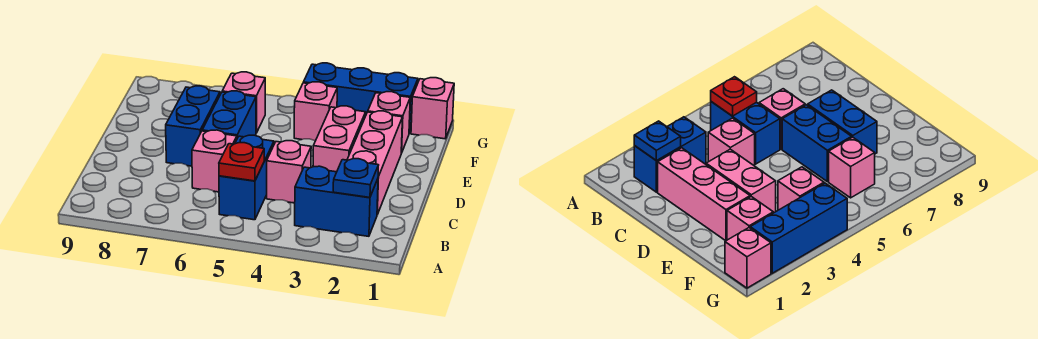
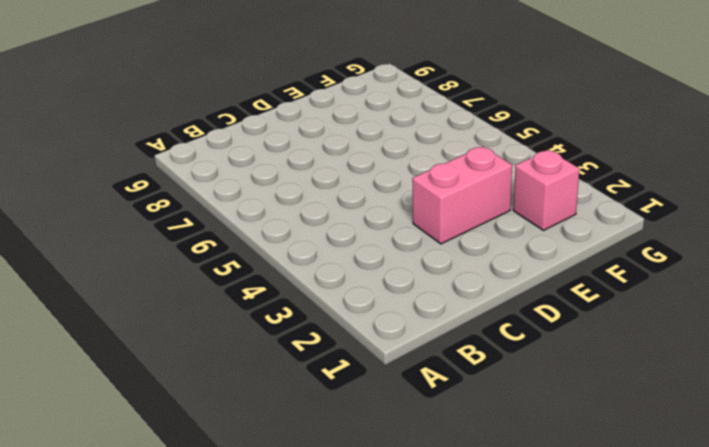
none -> blue brick B2:B3 level 1
none -> blue brick B5:C5 level 1
none -> pink brick C2:E2 level 1

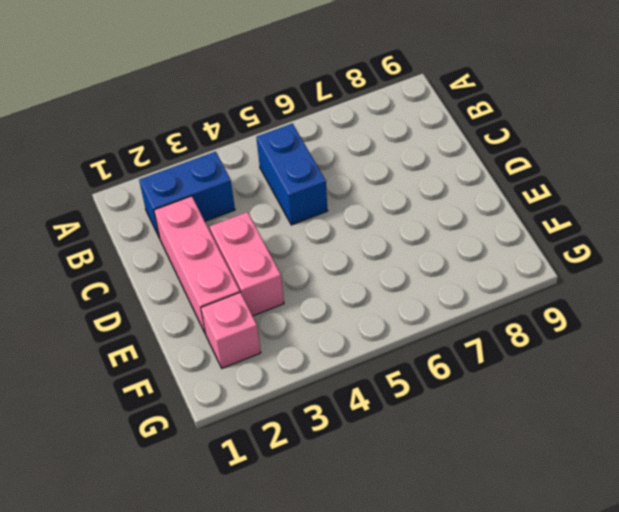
none -> pink brick C4 level 1
none -> pink brick C6 level 1
none -> blue brick D6:E6 level 1

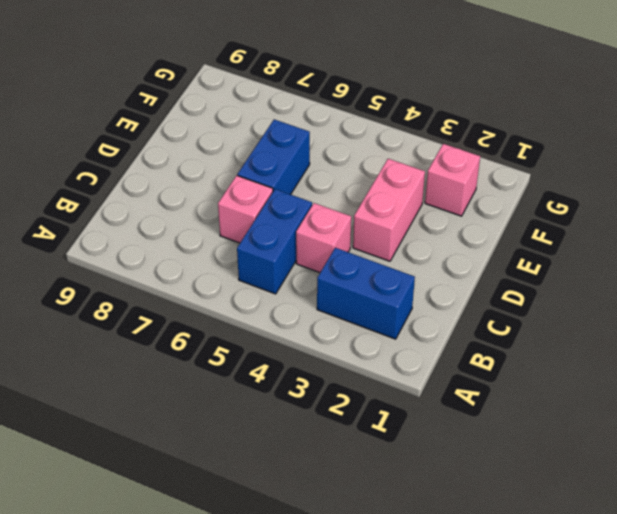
none -> pink brick C2:E2 level 1
none -> blue brick D7:E7 level 1
none -> pink brick F4 level 1

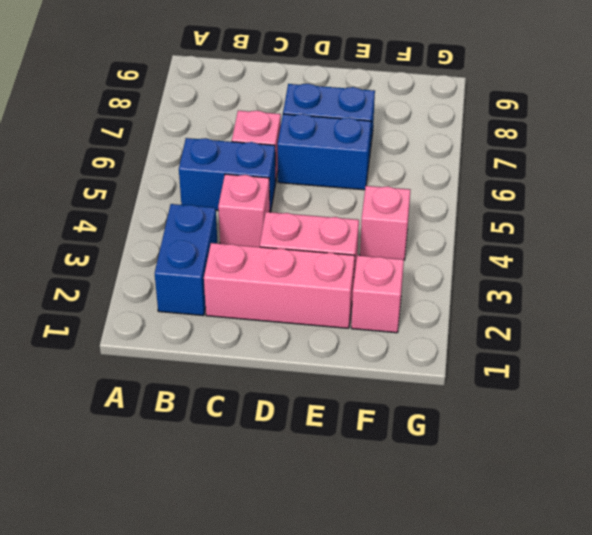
none -> pink brick F6 level 1
none -> pink brick G1 level 1
none -> blue brick G2:G4 level 1

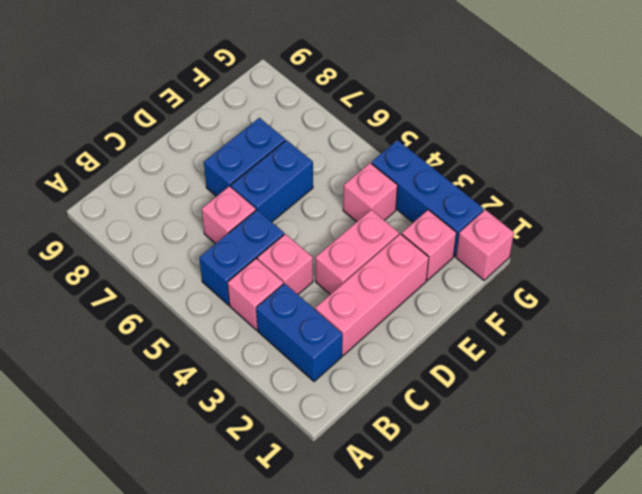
pink brick B4 level 1 -> pink brick F6 level 1
none -> blue plate B2 level 2
none -> red plate B5 level 2

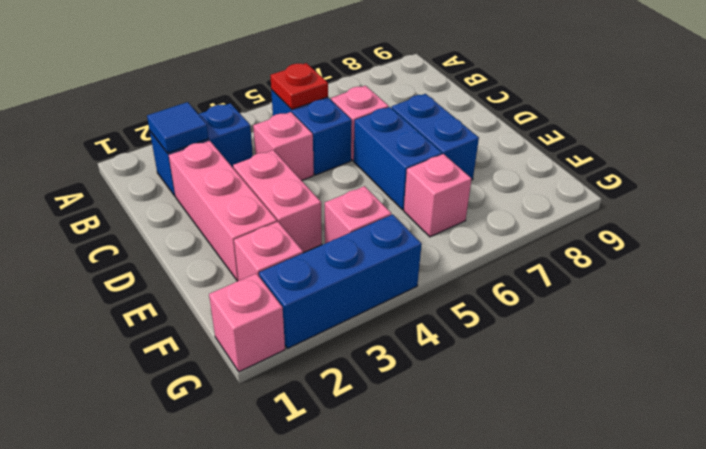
blue tile B2 level 2 -> blue plate B2 level 2

